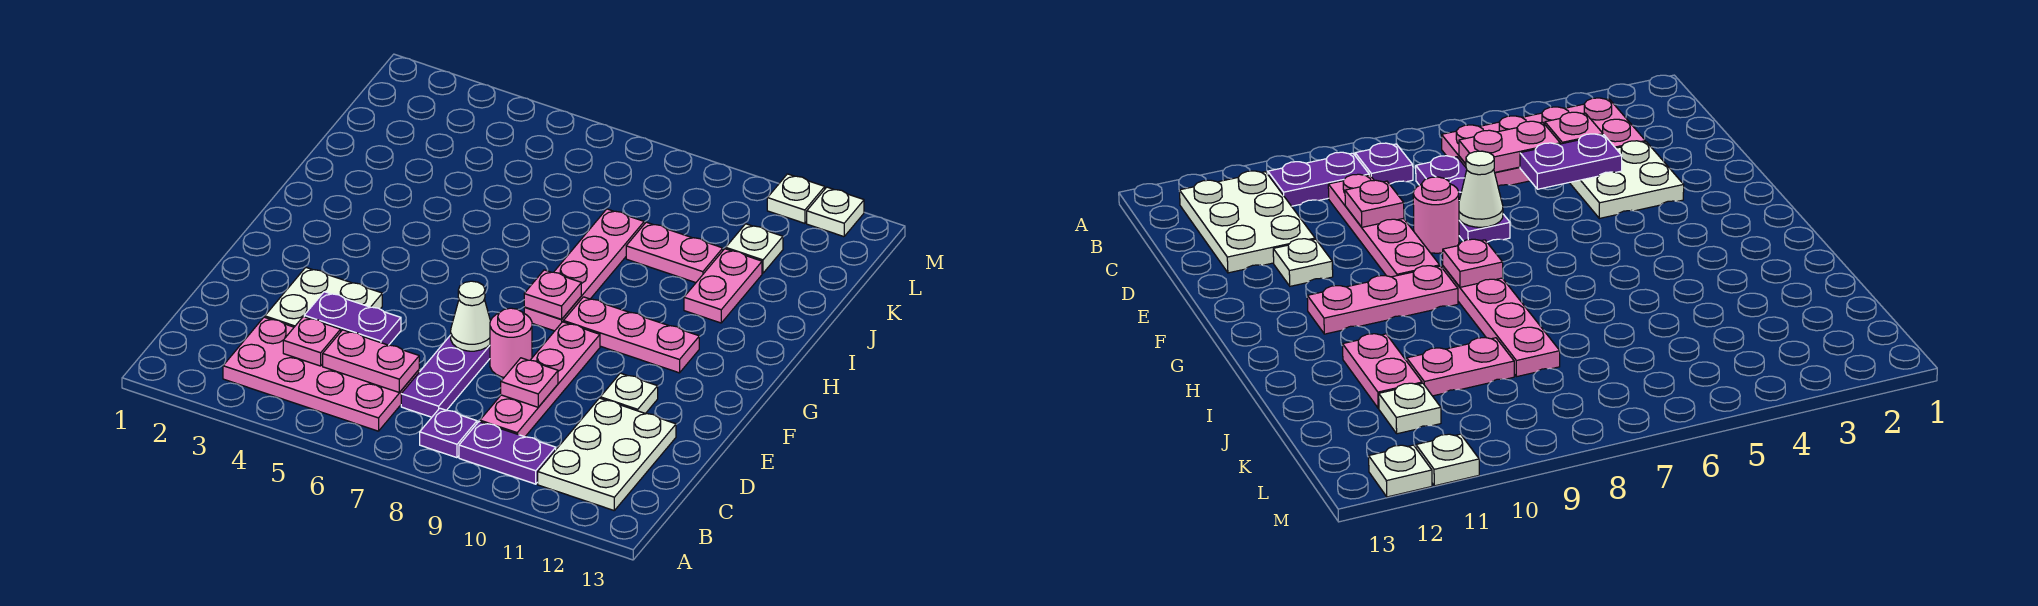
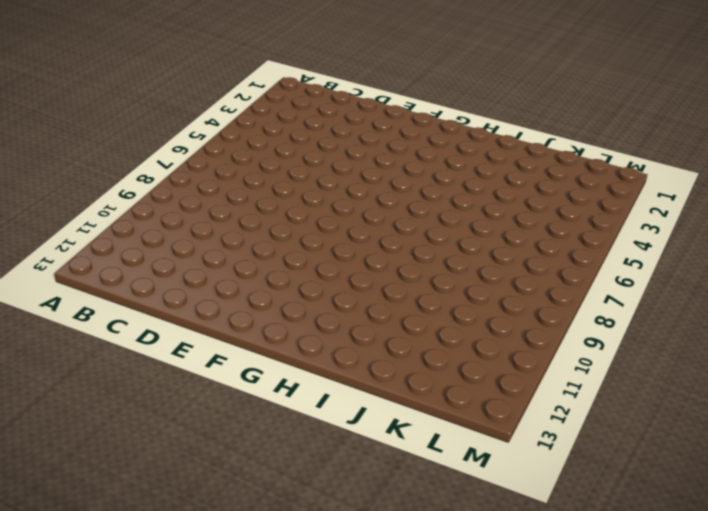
none -> pink plate B3:C6 level 1
none -> purple plate B8 level 1
none -> purple plate B9:B10 level 1

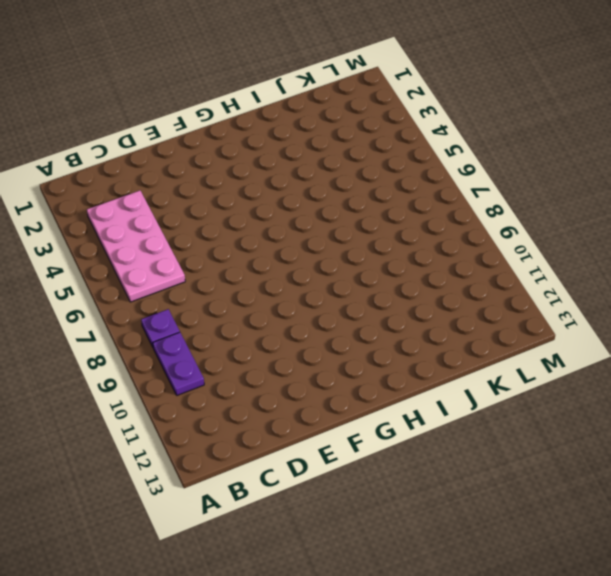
none -> white plate B11:D12 level 1
none -> purple plate C7:E7 level 1
none -> pink plate C9:F9 level 1

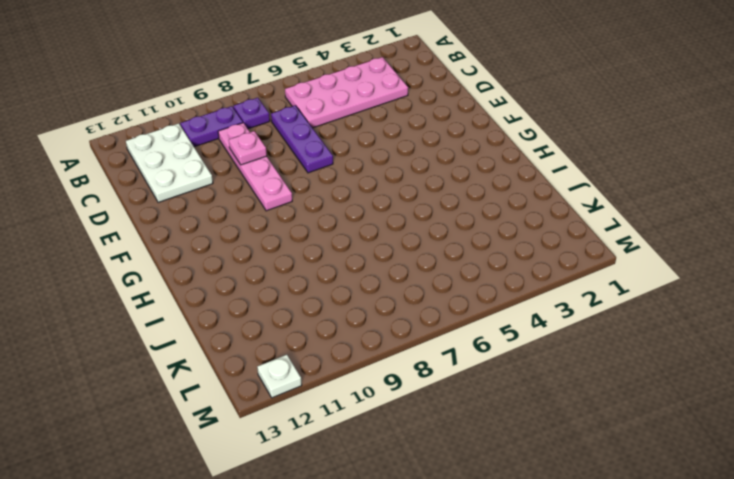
none -> white plate D3:E4 level 1
none -> pink round brick E8 level 1
none -> white plate E11 level 1

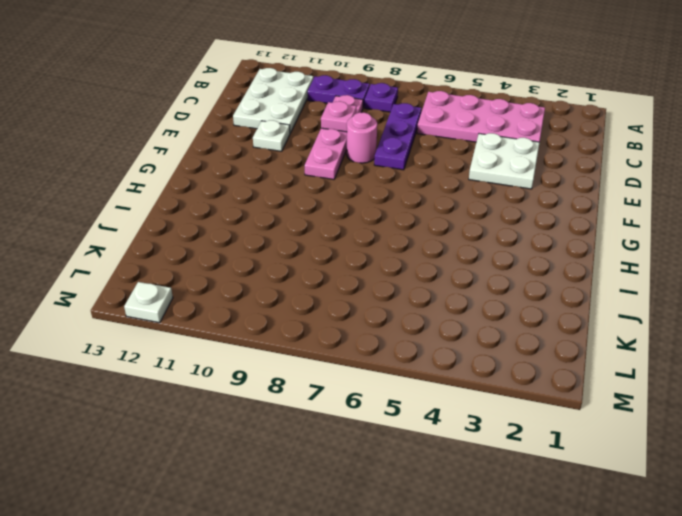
none -> pink plate G8:J8 level 1
none -> pink plate G9:G11 level 1
none -> pink plate I11:J11 level 1

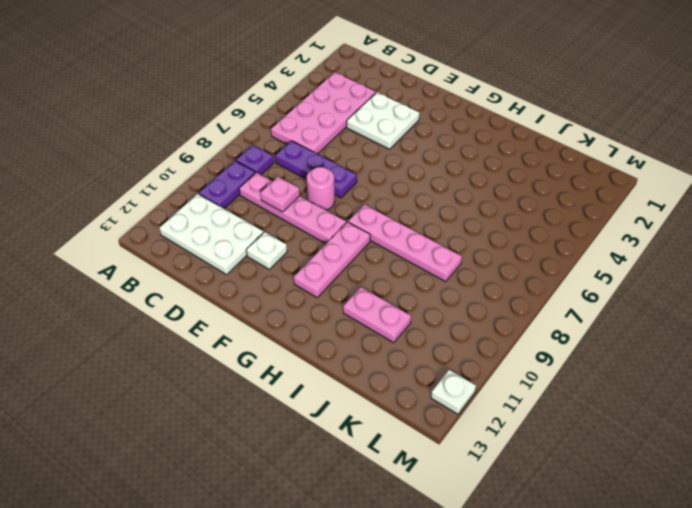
none -> pink plate J9:J10 level 1
none -> white plate K11 level 1
none -> white plate M11 level 1

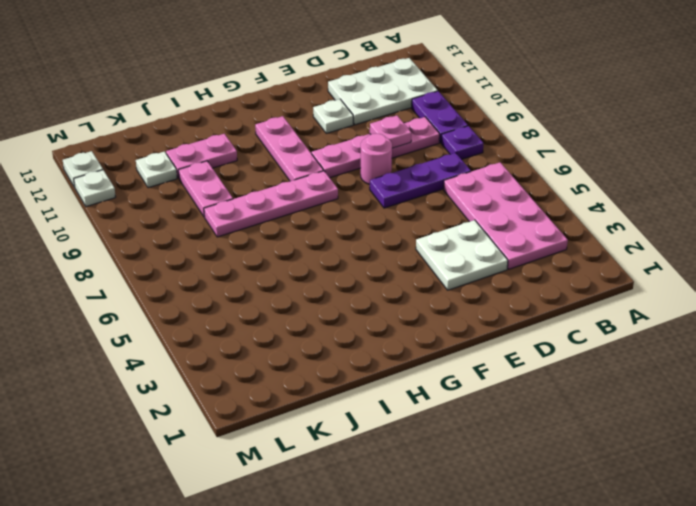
none -> pink plate C4 level 2
none -> pink plate C5:C6 level 2
none -> purple plate D4:D5 level 2

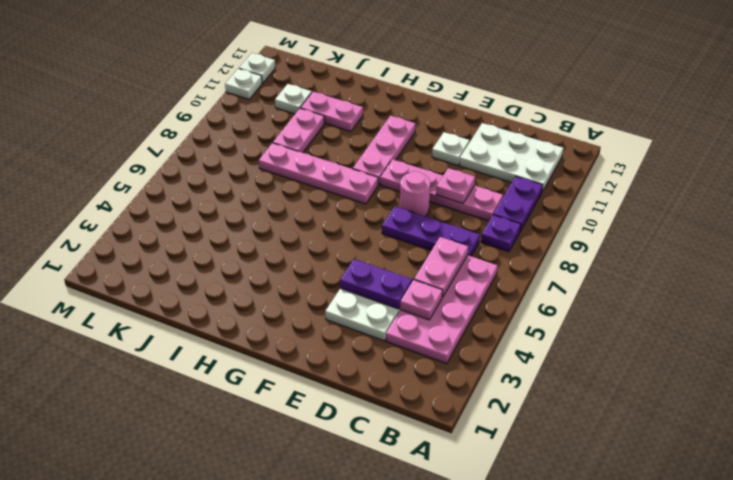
purple plate D4:E4 level 2 -> purple plate D4:D5 level 2
none -> white cone E7 level 2
none -> pink plate G8 level 2

